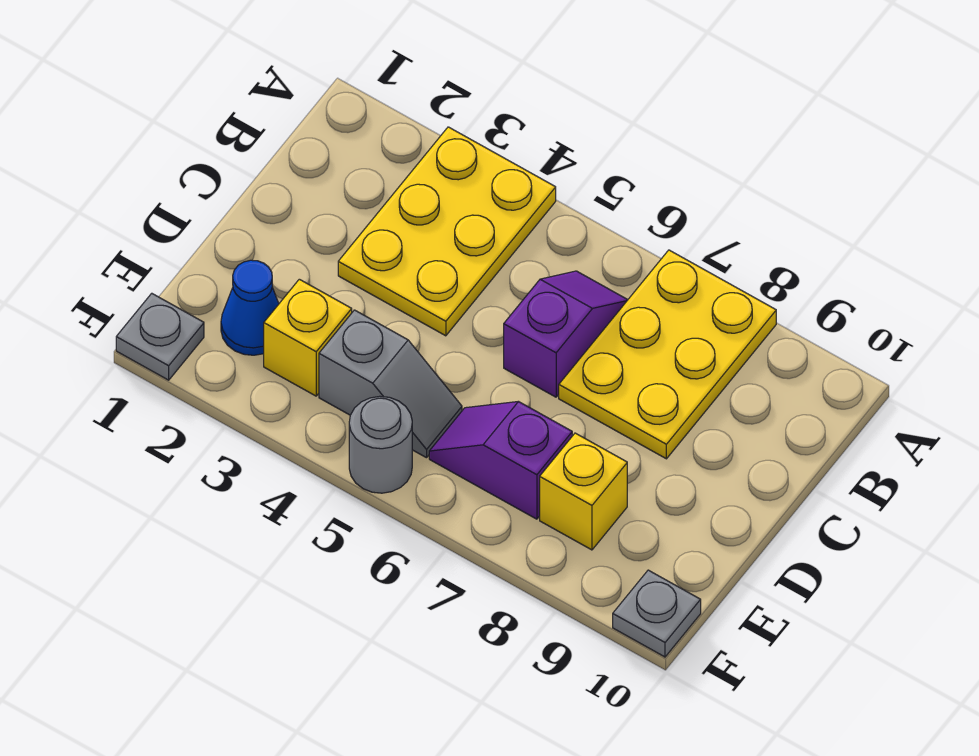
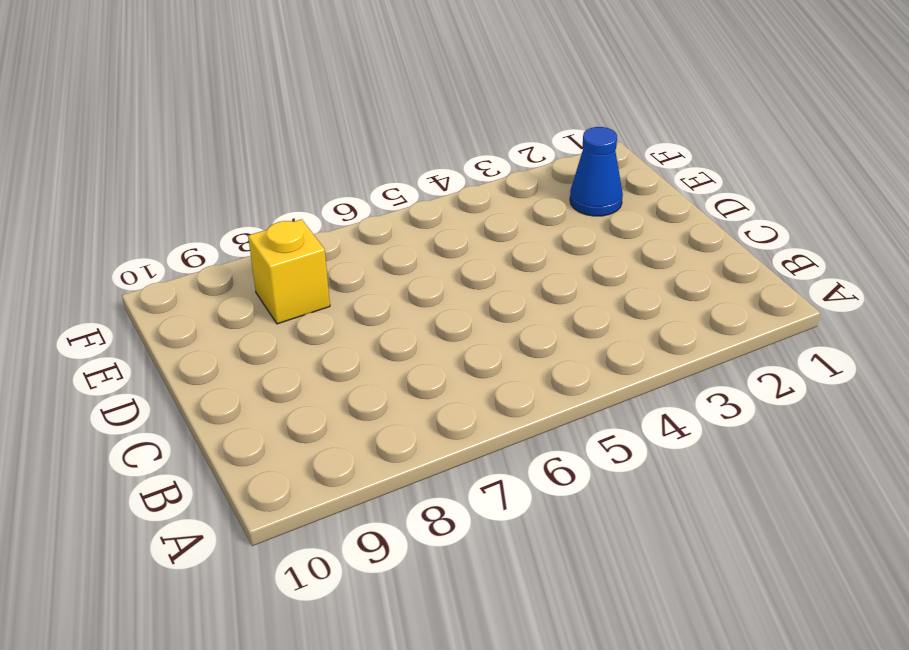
none -> yellow plate A3:C4 level 1
none -> yellow plate A7:C8 level 1

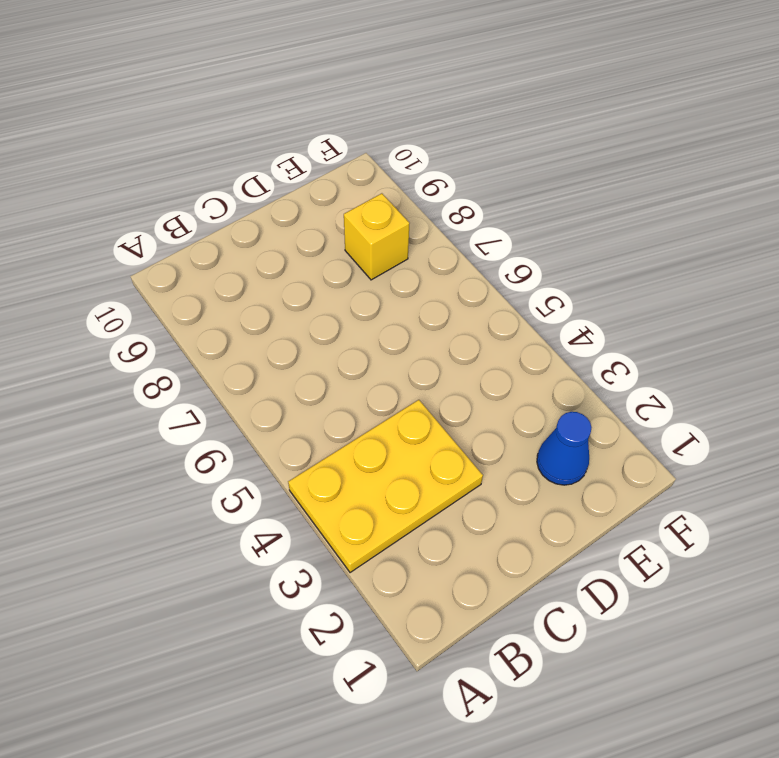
none -> yellow plate A7:C8 level 1
none -> purple slope B6:C6 level 1 top C

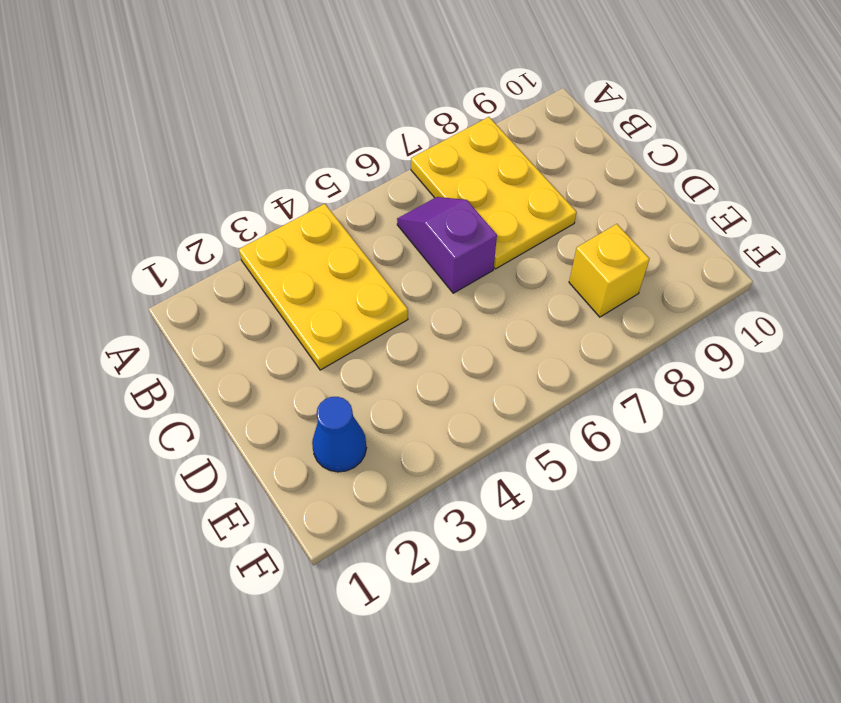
none -> yellow brick E3 level 1
none -> grey slope E4:E5 level 1 top 4

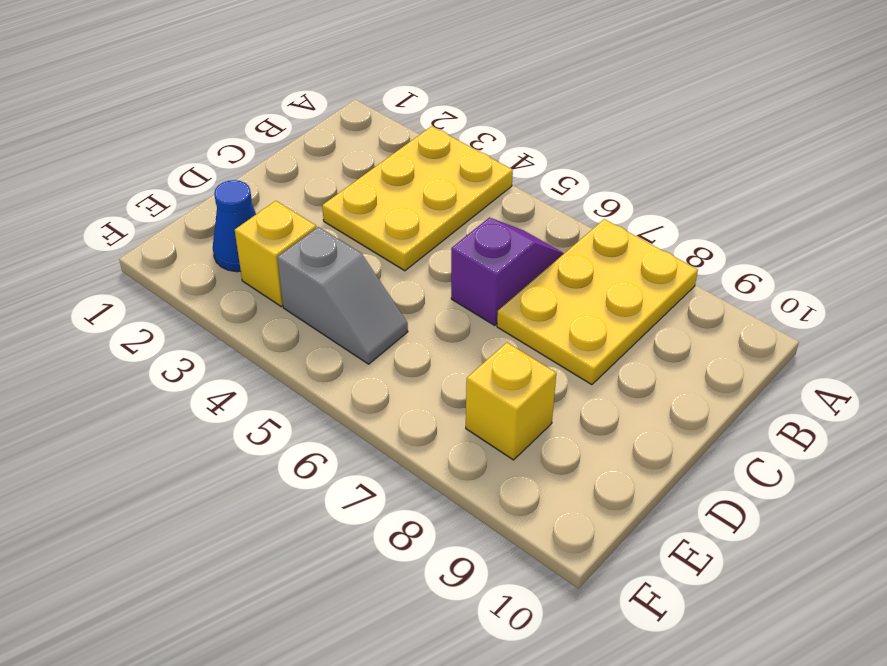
none -> purple slope E6:E7 level 1 top 7
none -> grey plate F1 level 1

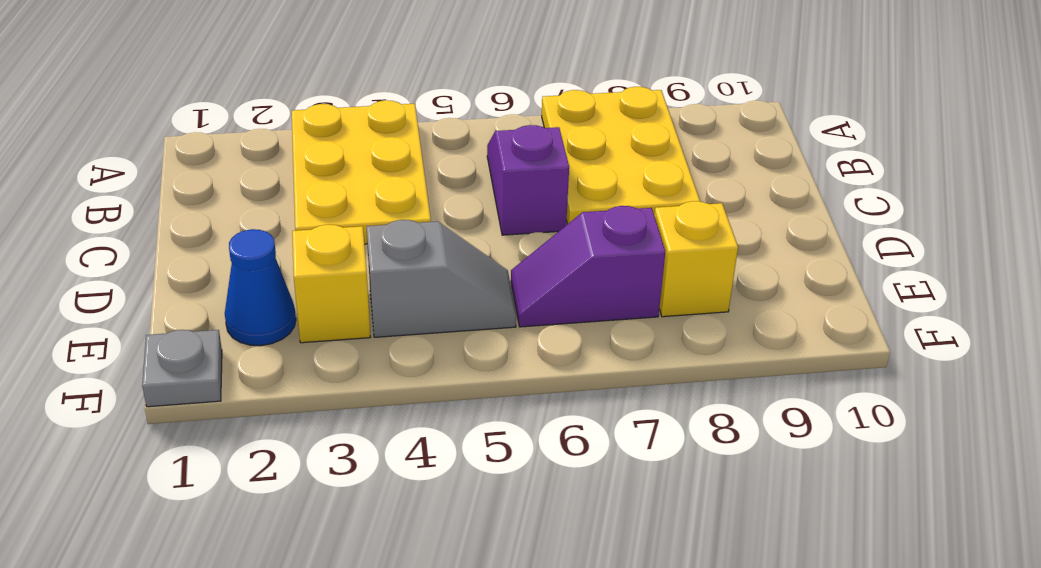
none -> grey round brick F5 level 1
none -> grey plate F10 level 1

